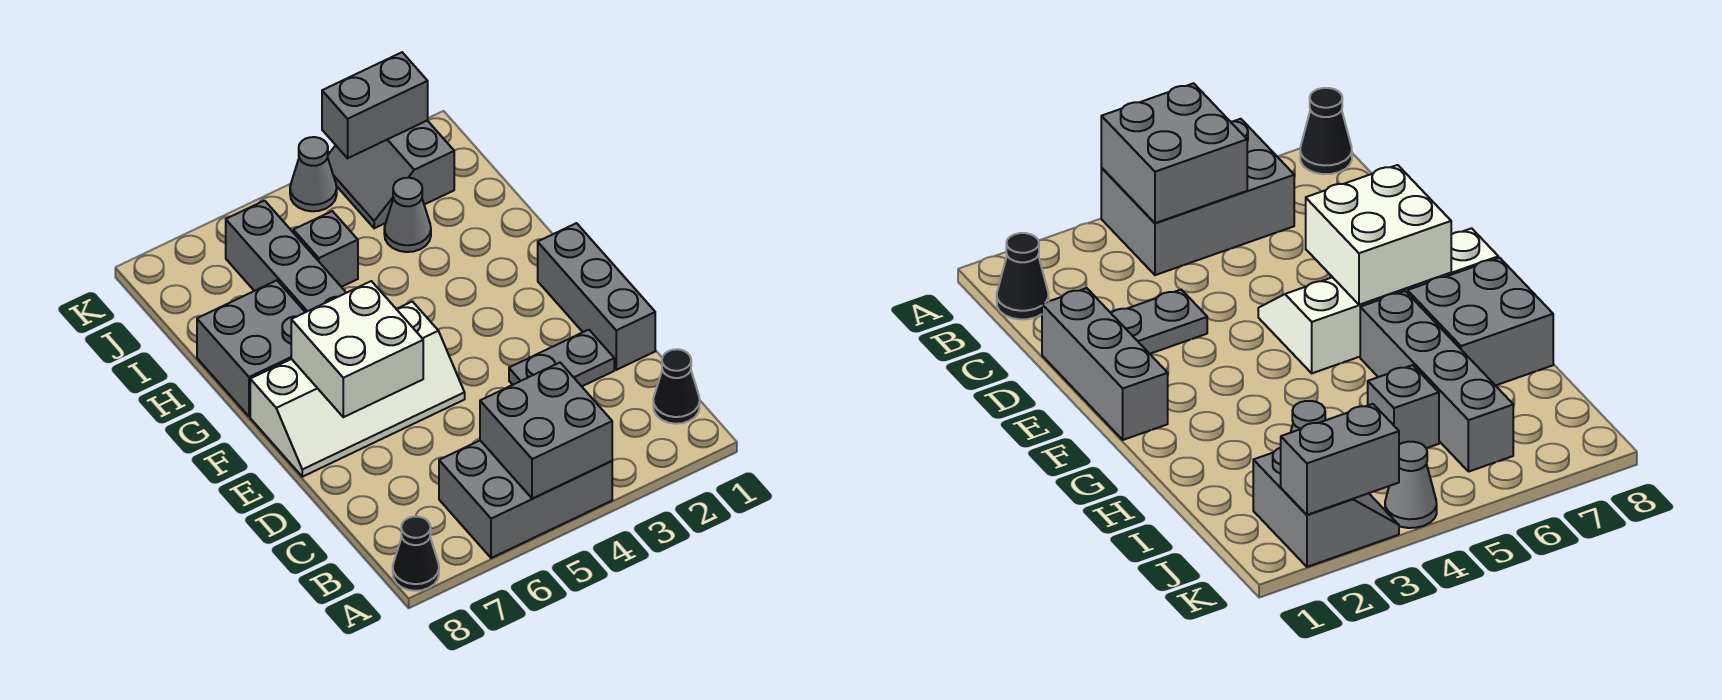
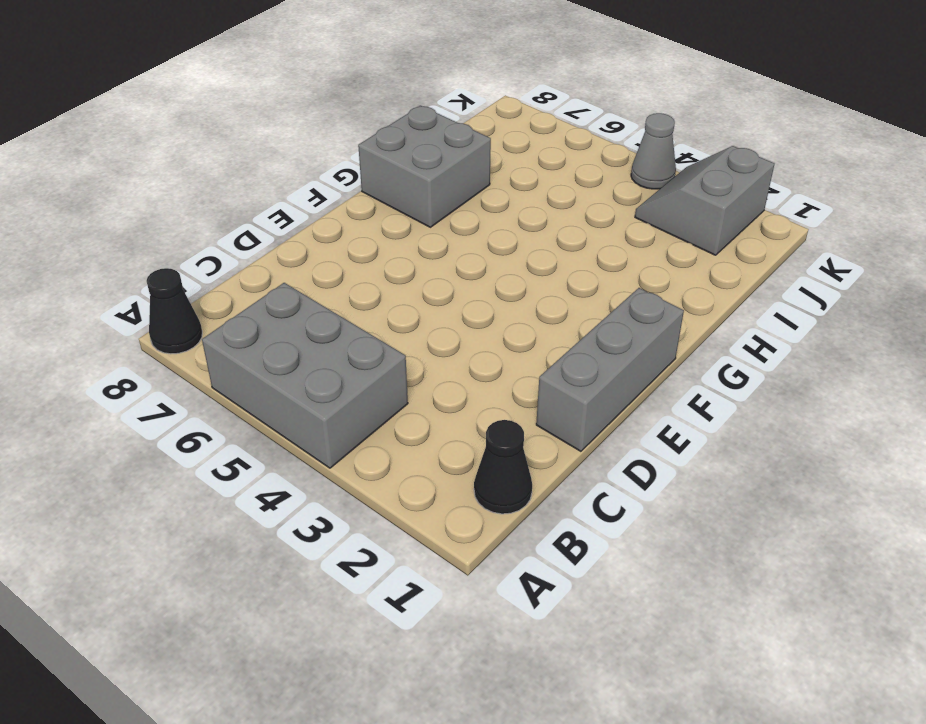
none -> grey plate D2:D3 level 1
none -> white slope E5:F8 level 1 top F
none -> grey brick G6:J6 level 1

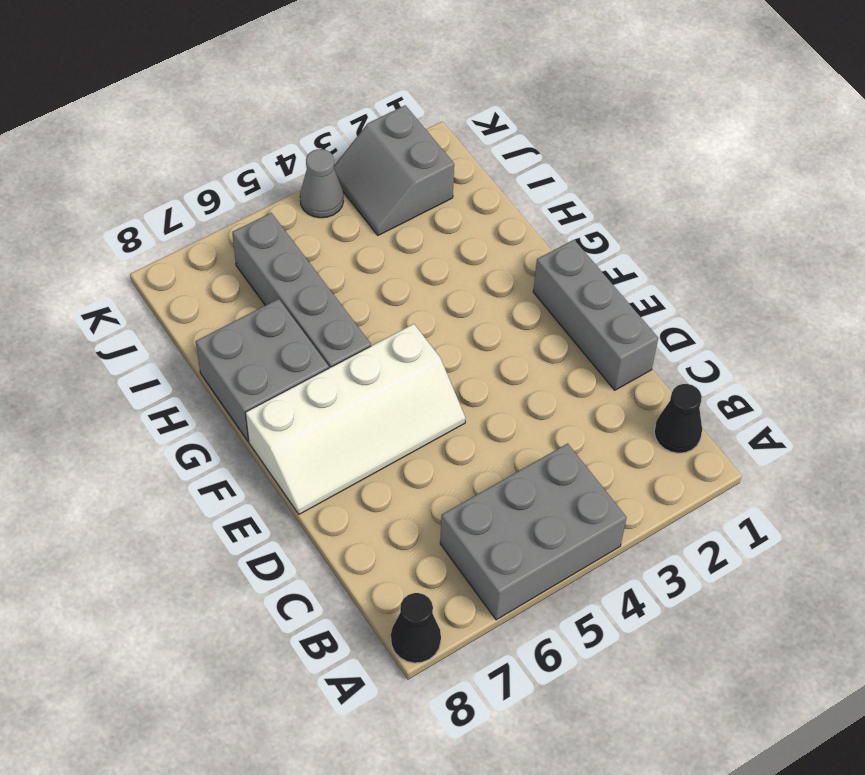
none -> grey plate D2:D3 level 1
none -> grey cone I3 level 1
none -> grey brick I5 level 1

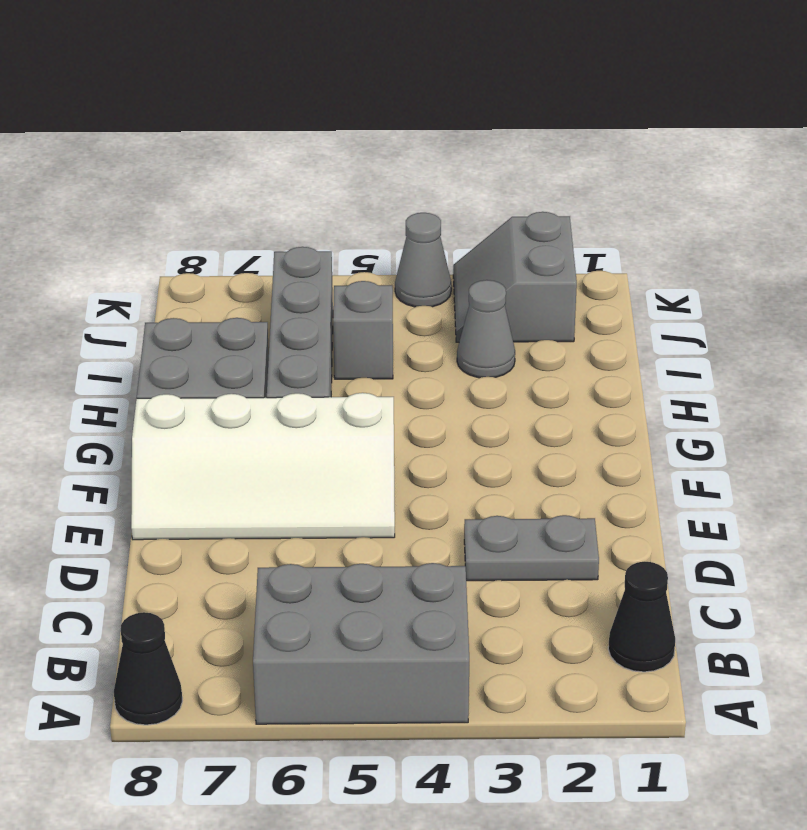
none -> grey brick D1:F1 level 1
none -> grey brick A4:B5 level 2
none -> white brick E6:F7 level 2

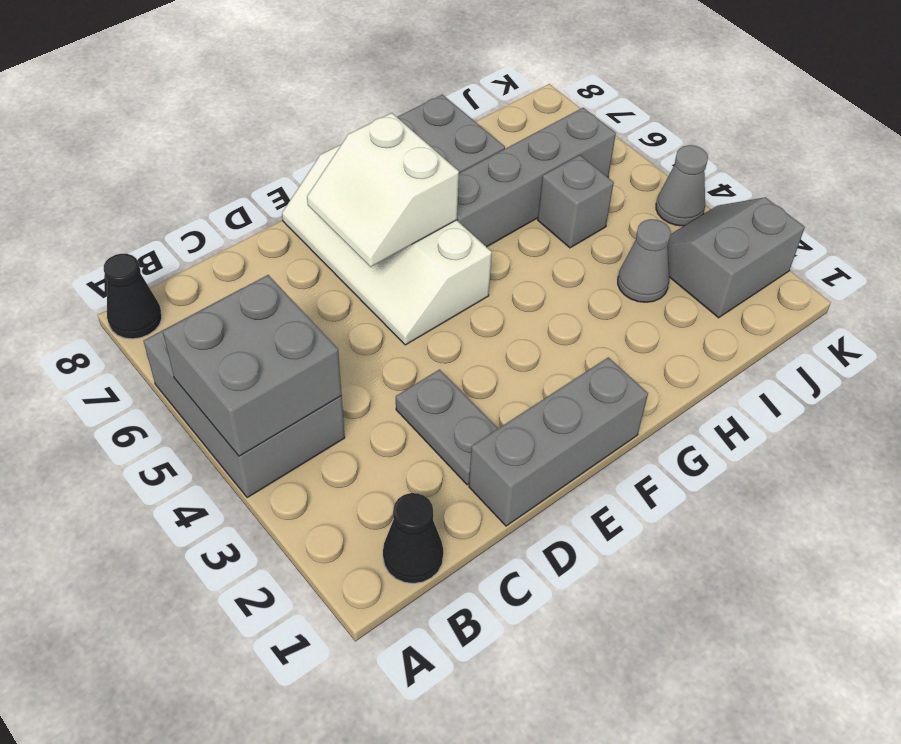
white slope E6:F7 level 2 top F -> white brick E6:F7 level 2
none -> grey brick K2:K3 level 2

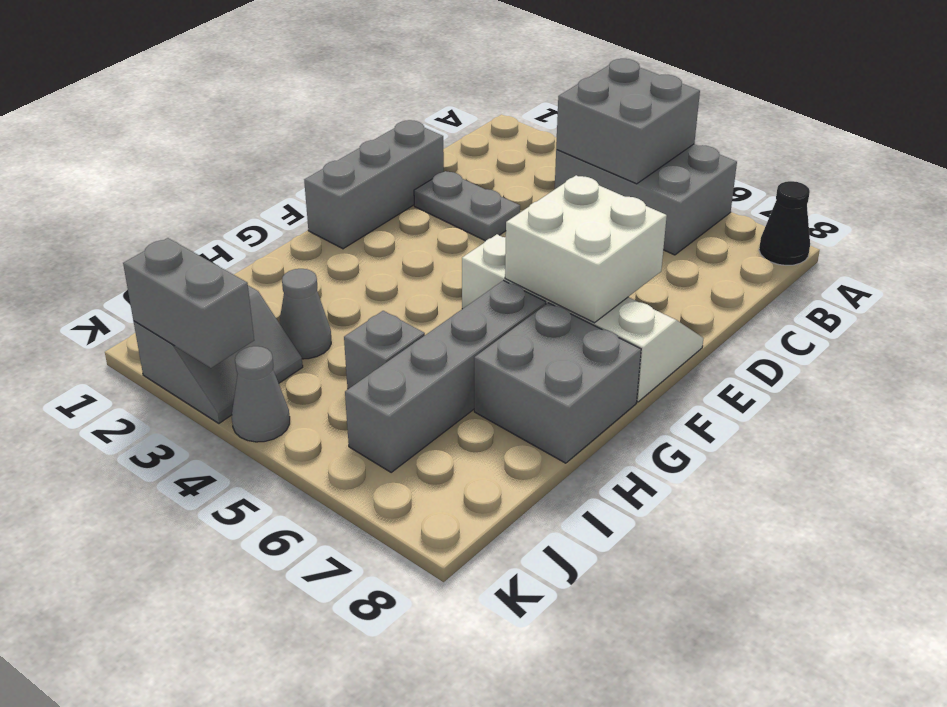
none -> black cone B1 level 1

